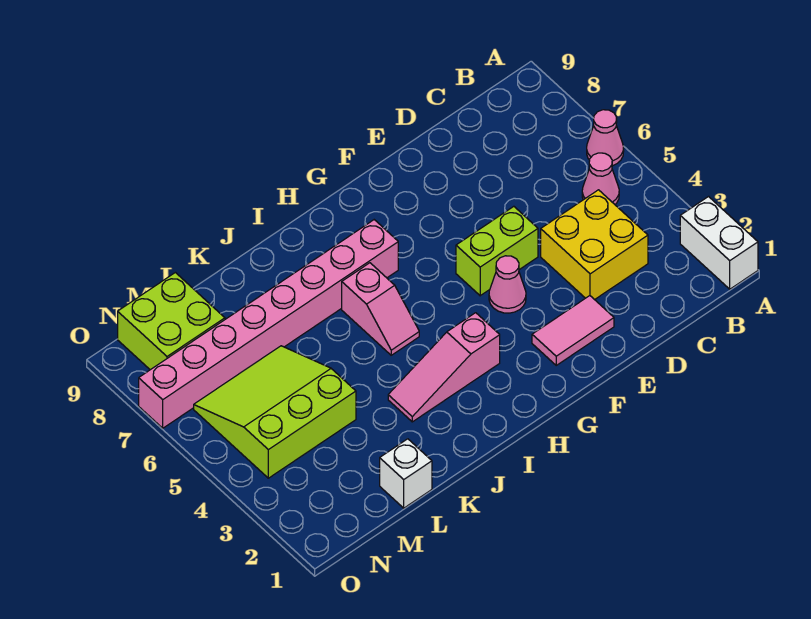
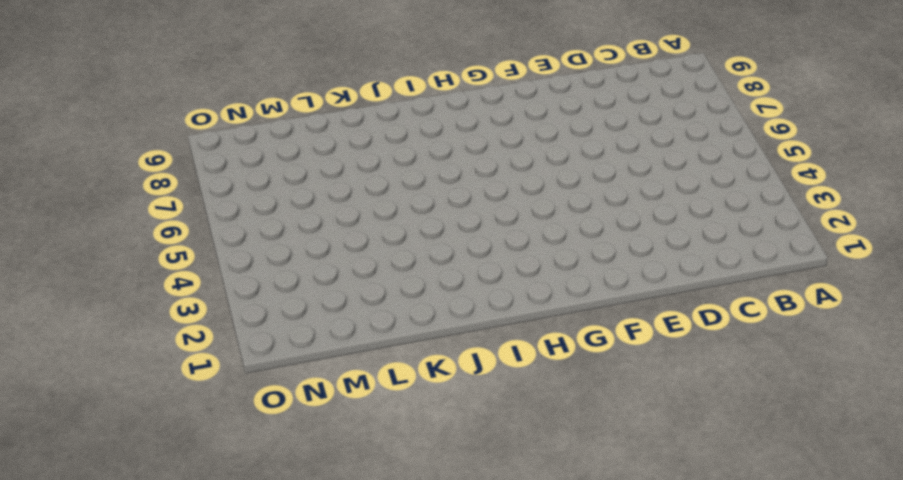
none -> white brick A1:A2 level 1
none -> pink cone A6 level 1
none -> pink cone B5 level 1

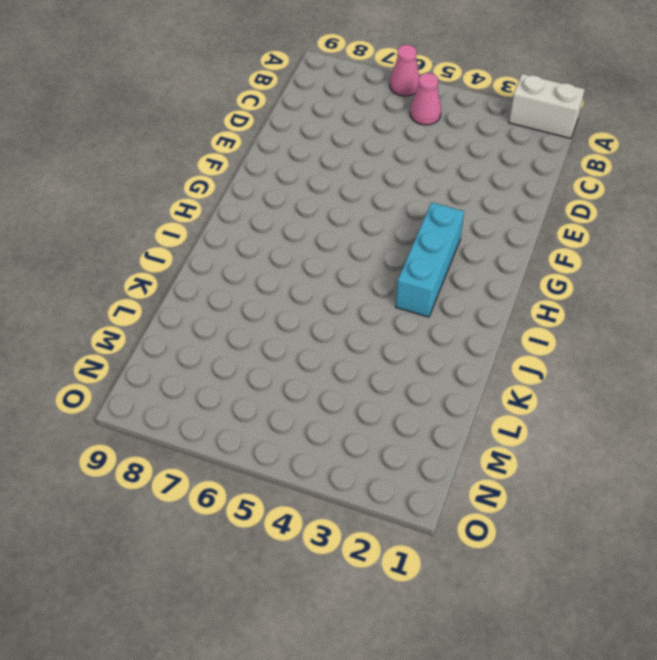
cyan brick G3:I3 level 1 -> pink slope H3:J3 level 1 top H
none -> yellow brick C3:D4 level 1
none -> pink tile E2:F2 level 1
none -> lime brick E5:F5 level 1

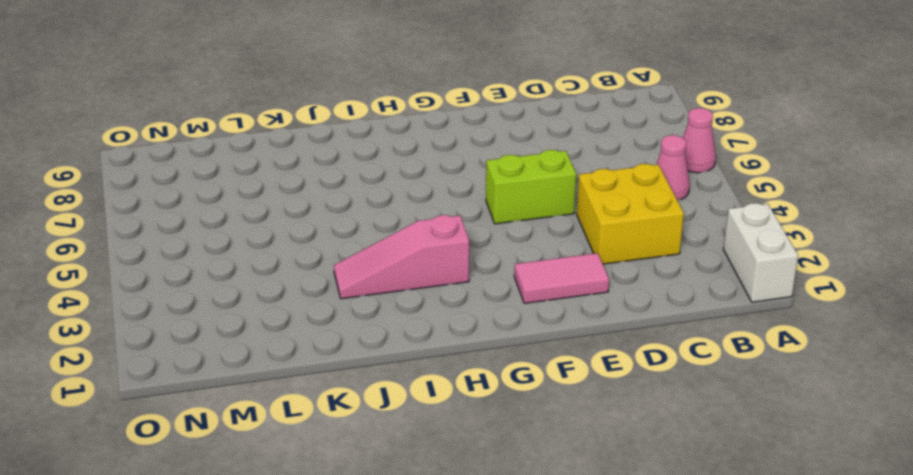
none -> pink cone F4 level 1
none -> pink brick H7:O7 level 1
none -> pink slope I5:I6 level 1 top 6

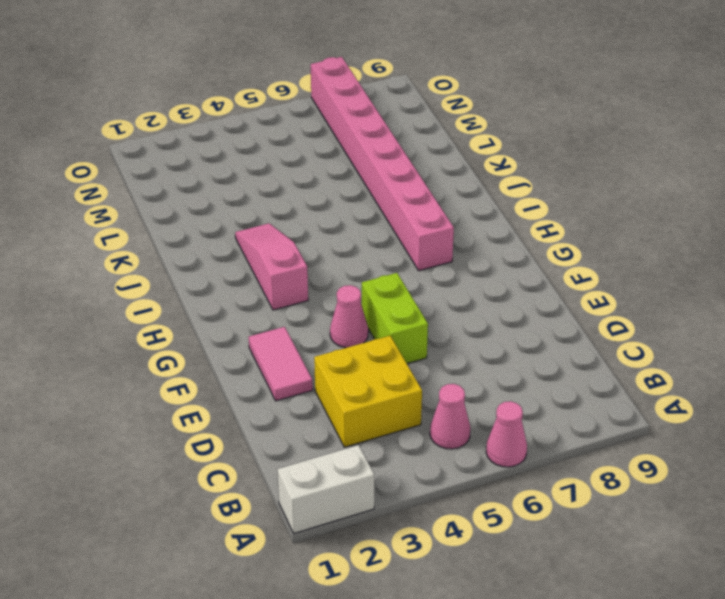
none -> pink slope I5:I6 level 1 top 6
none -> white brick L1 level 1
none -> lime slope L4:N6 level 1 top 4

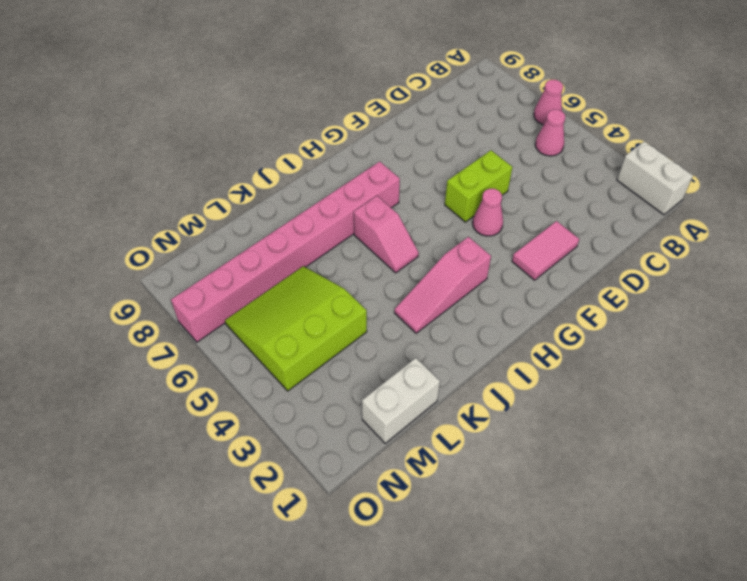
white brick L1:M1 level 1 -> white brick L1 level 1
none -> yellow brick C3:D4 level 1
none -> lime brick M8:N9 level 1

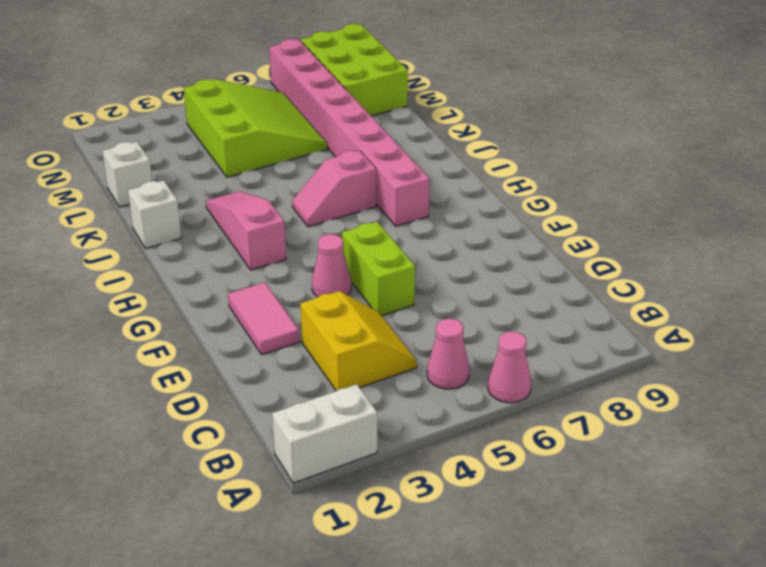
yellow slope C3:D4 level 1 top 3 -> yellow brick C3:D4 level 1
white brick J1 level 1 -> none
lime brick M8:O9 level 1 -> lime brick M8:N9 level 1

